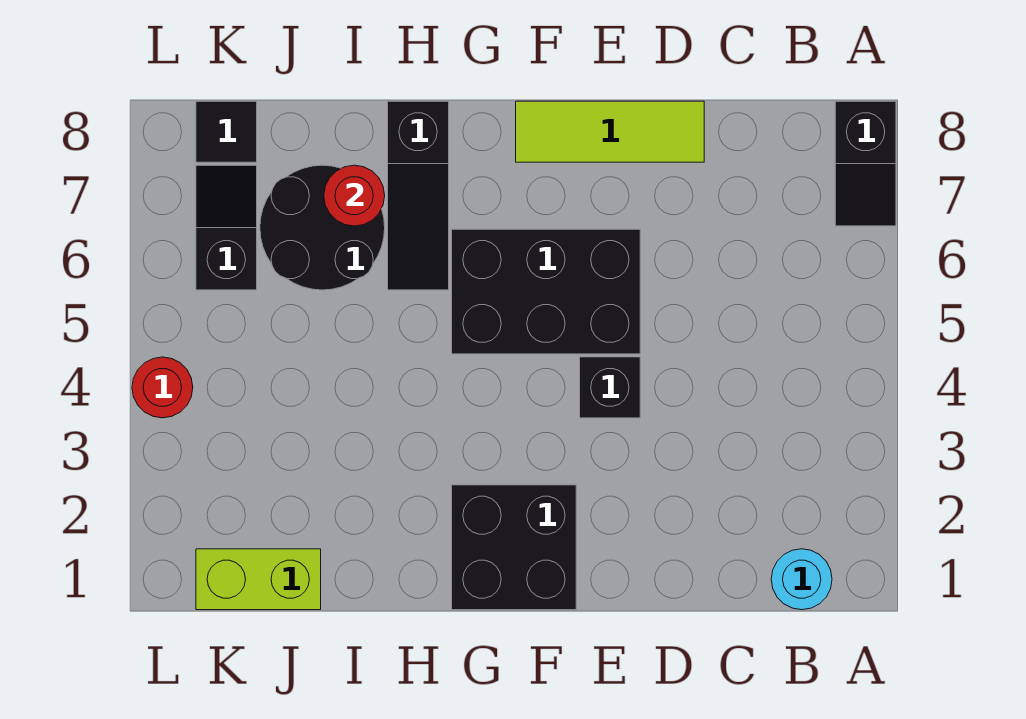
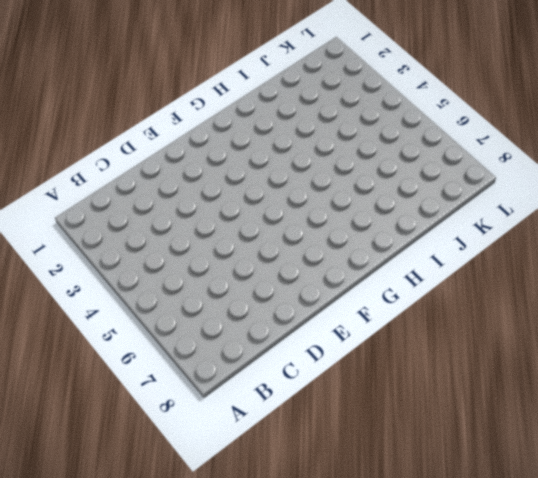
none -> black slope A7:A8 level 1 top 8
none -> cyan round brick B1 level 1
none -> lime tile D8:F8 level 1

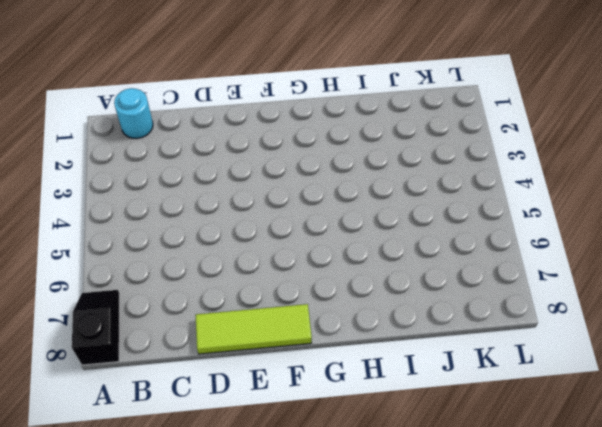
none -> black brick E4 level 1
none -> black brick E5:G6 level 1
none -> black brick F1:G2 level 1

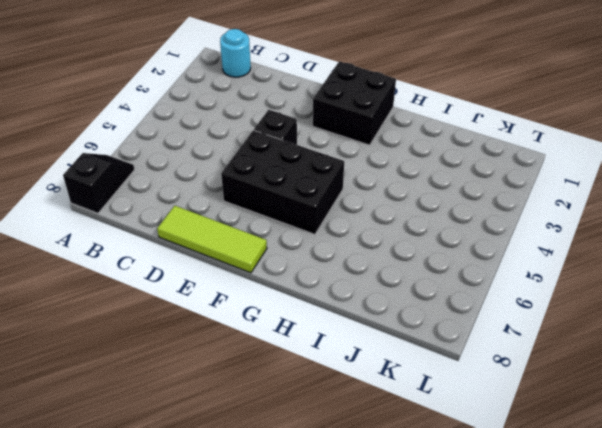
none -> black slope H6:H8 level 1 top 8
none -> black round brick I6:J7 level 1
none -> lime brick J1:K1 level 1

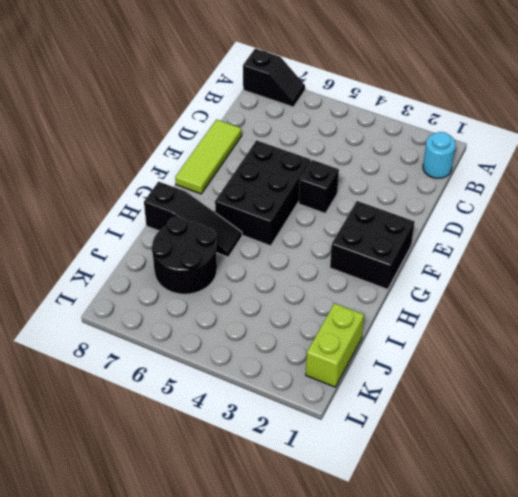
none -> black slope K6:K7 level 1 top 6
none -> black tile K8 level 1
none -> red round brick L4 level 1

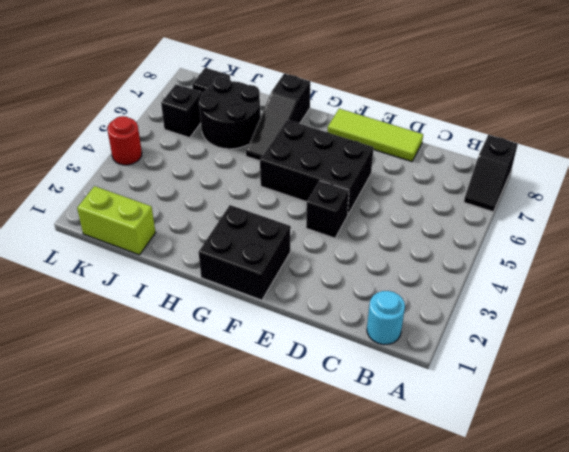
none -> red round brick I7 level 2

